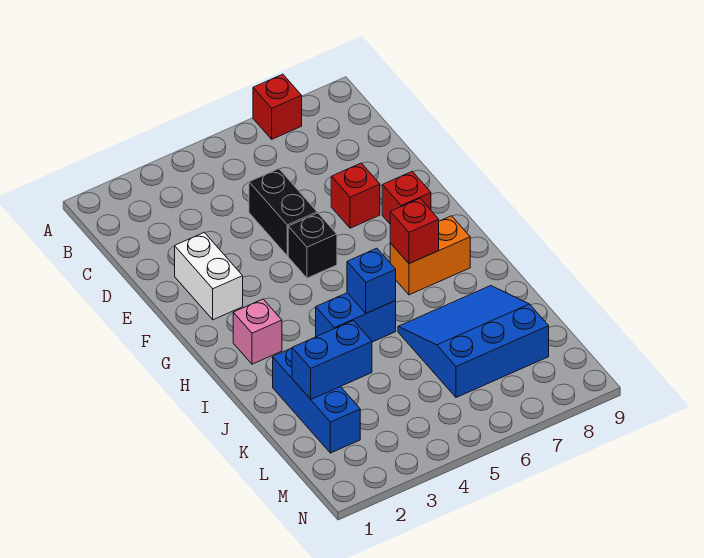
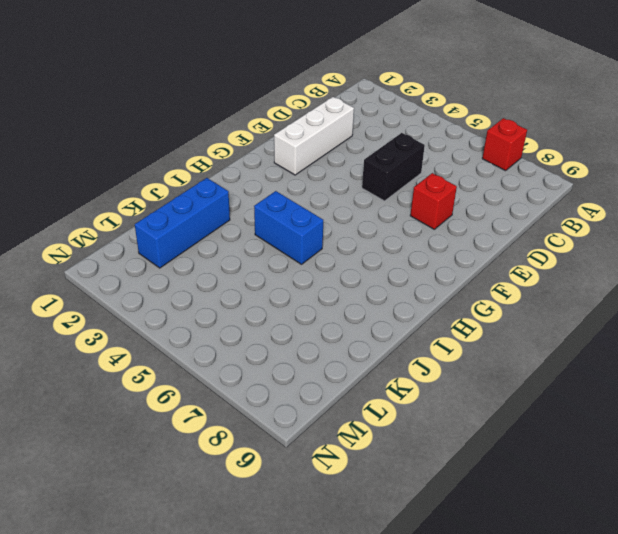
white brick D2:F2 level 1 -> white brick E2:F2 level 1
none -> black brick F5 level 1
none -> red brick F8 level 1
none -> pink brick H2 level 1

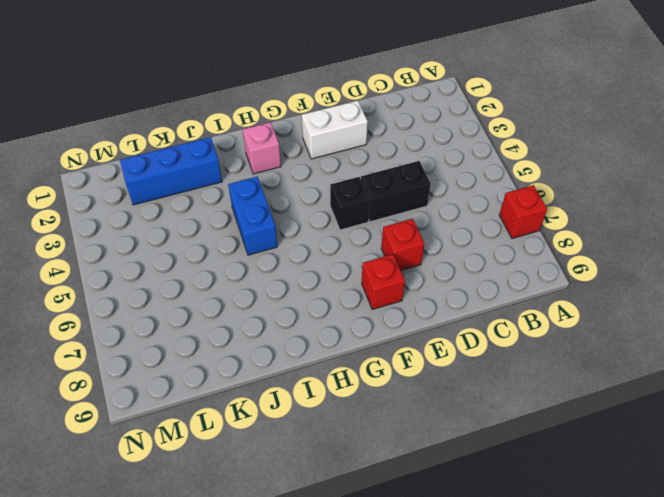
none -> orange brick H7:H8 level 1
none -> blue slope J6:L8 level 1 top L
none -> red brick H7 level 2

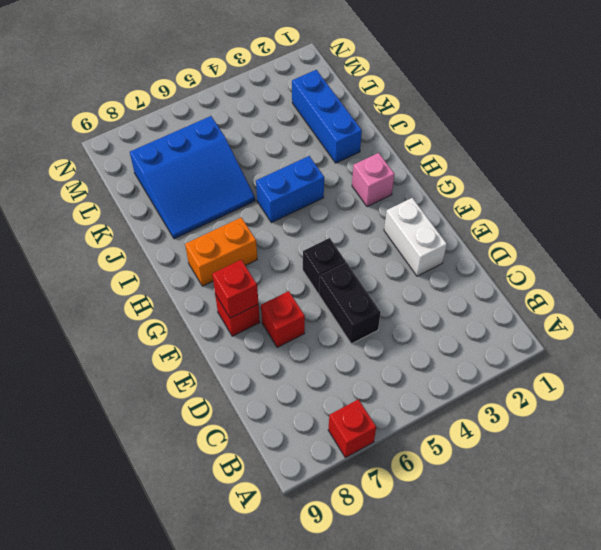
red brick F8 level 2 -> red brick H7 level 2
none -> blue brick I5 level 2
none -> blue brick K2:K3 level 2

